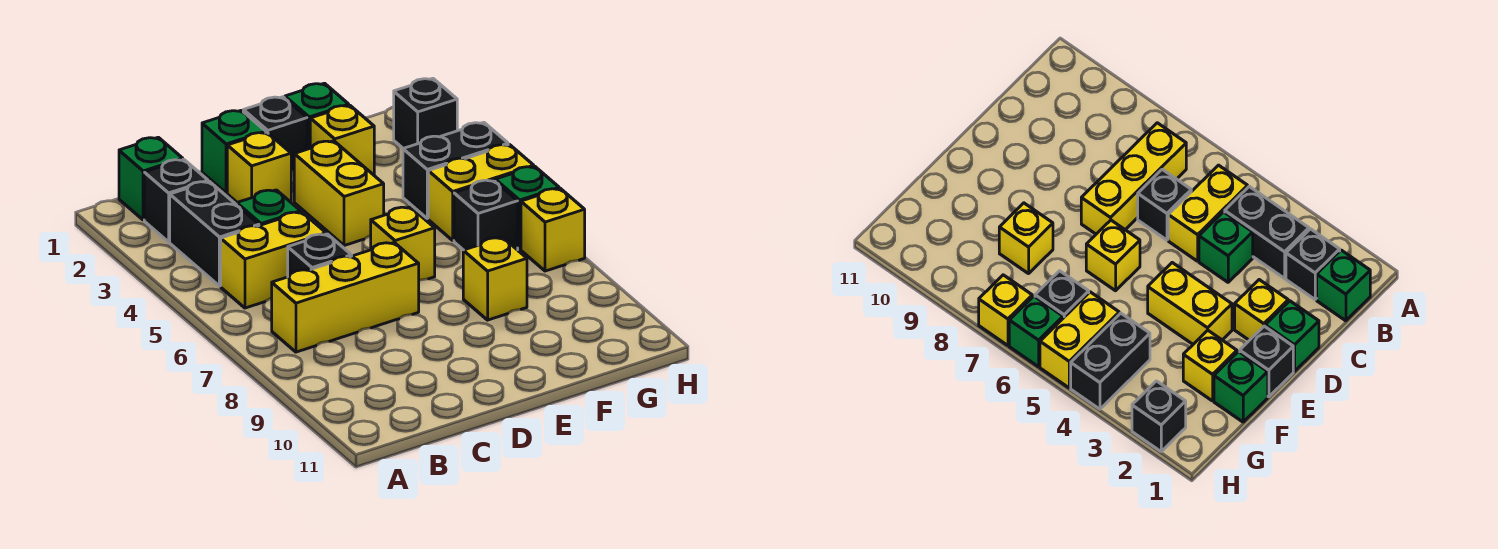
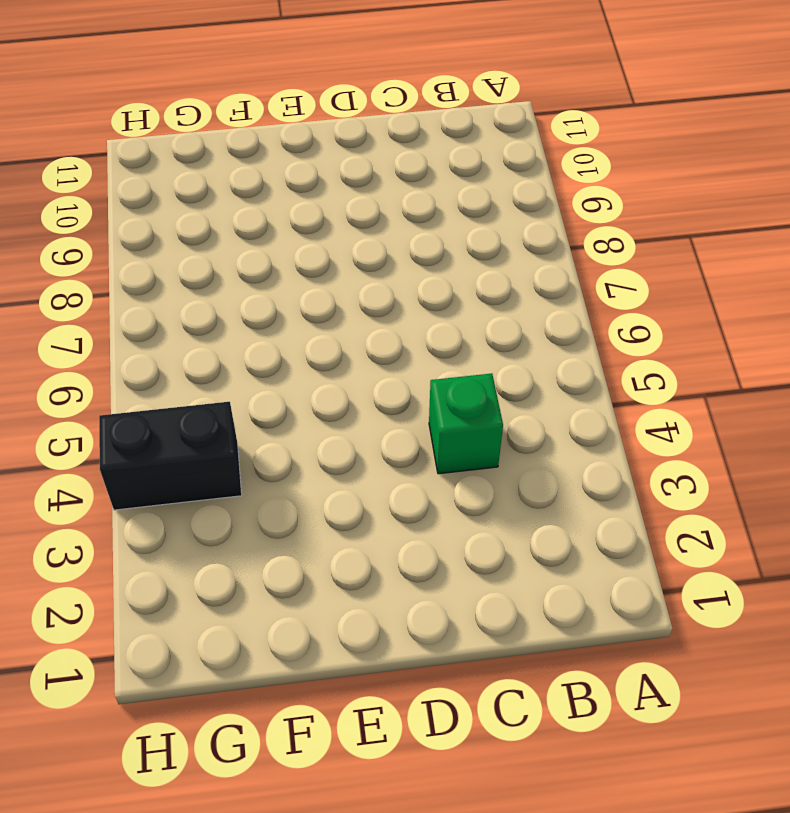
none -> green brick B1 level 1
none -> black brick B2 level 1
none -> black brick B3:B4 level 1

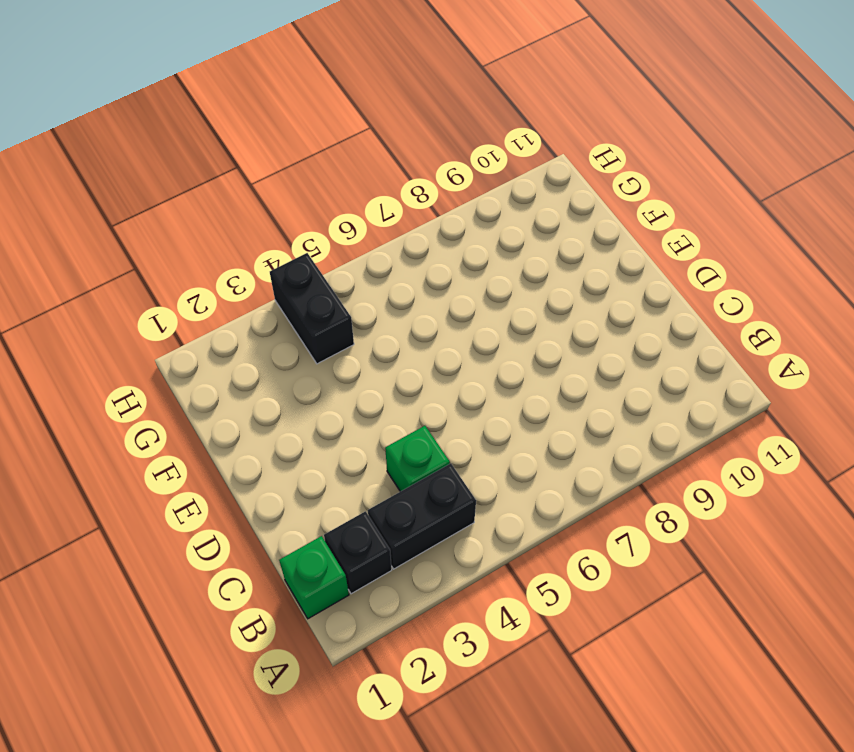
none -> yellow brick B5:C5 level 1
none -> yellow brick B7:D7 level 1
none -> black brick C6 level 1

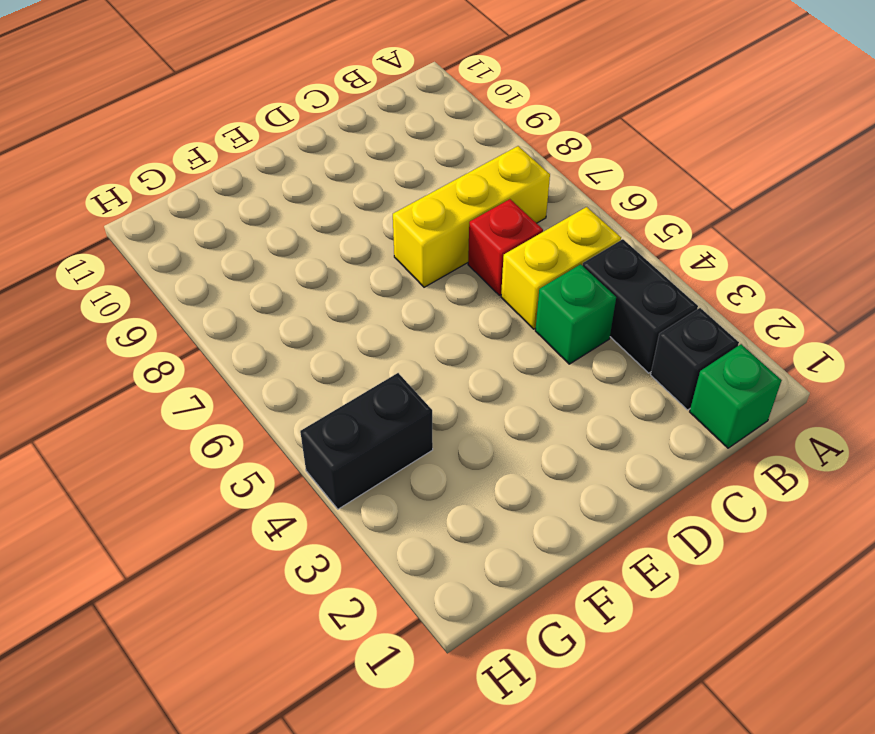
red brick C6 level 1 -> black brick C6 level 1
none -> green brick D1 level 1
none -> yellow brick D2 level 1
none -> black brick E1 level 1

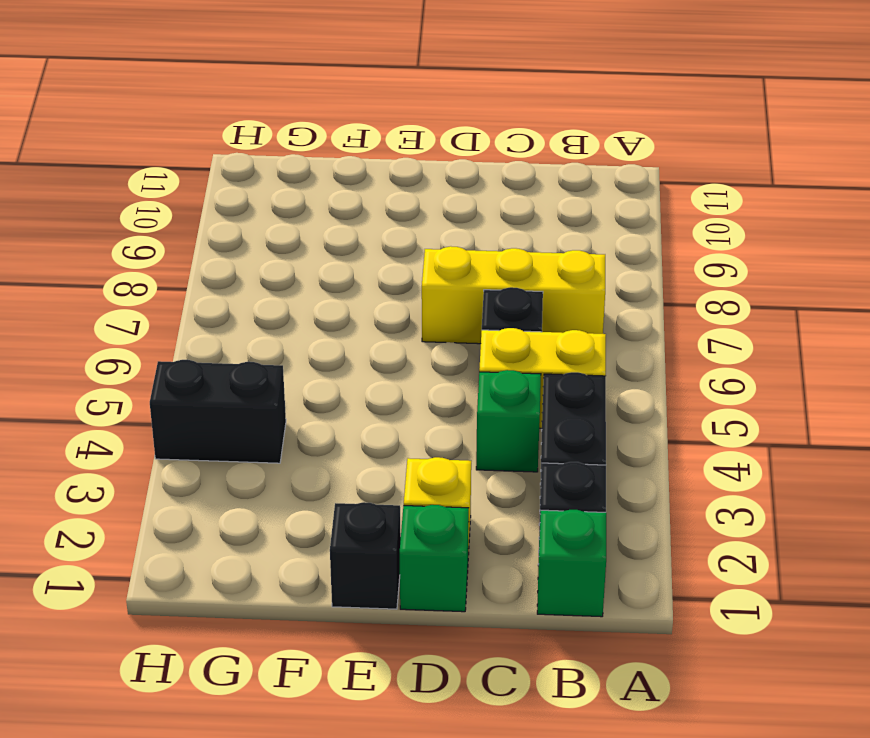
none -> yellow brick E3:E4 level 1
none -> yellow brick E6 level 1
none -> green brick F1 level 1

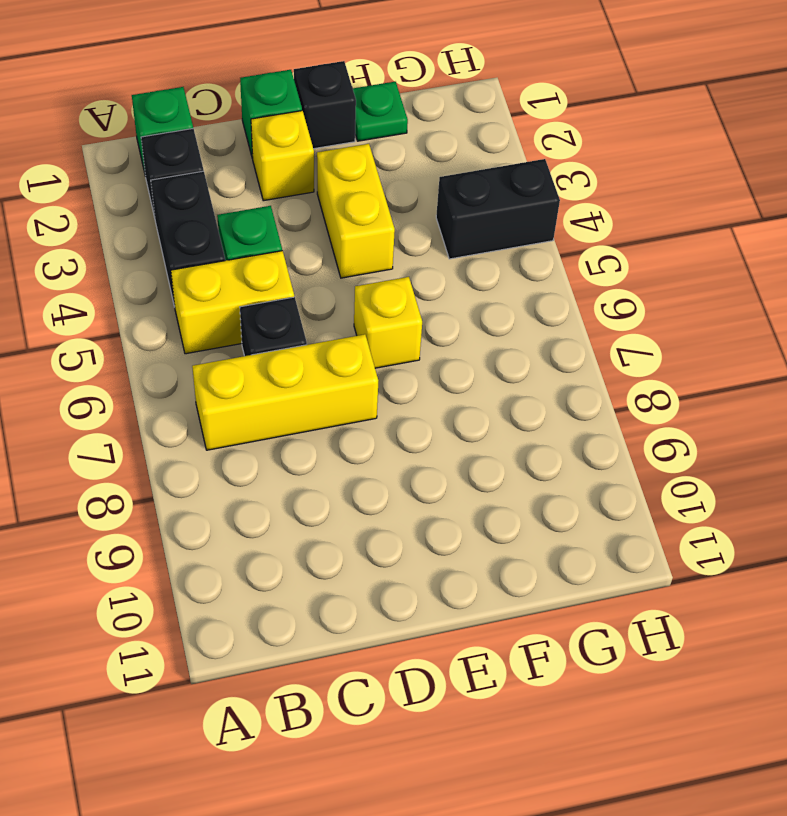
green plate F1 level 1 -> green brick F1 level 1
none -> yellow brick F2 level 1
none -> yellow brick F8 level 1
none -> yellow brick G5:H5 level 1

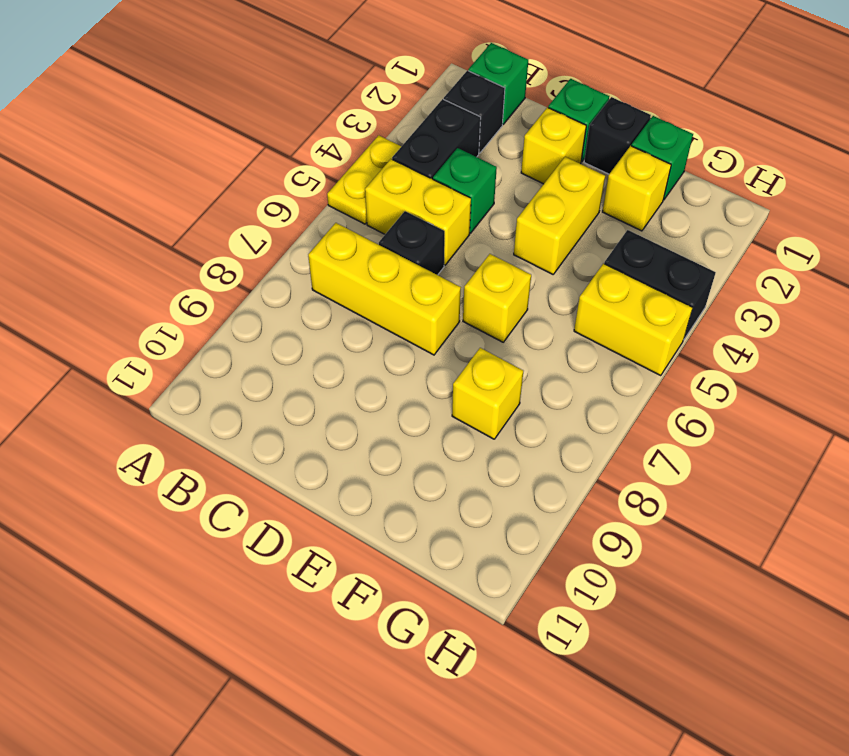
yellow plate A4:A5 level 1 -> none
none -> black brick G6 level 1
none -> black brick H2 level 1
none -> green brick H6 level 1

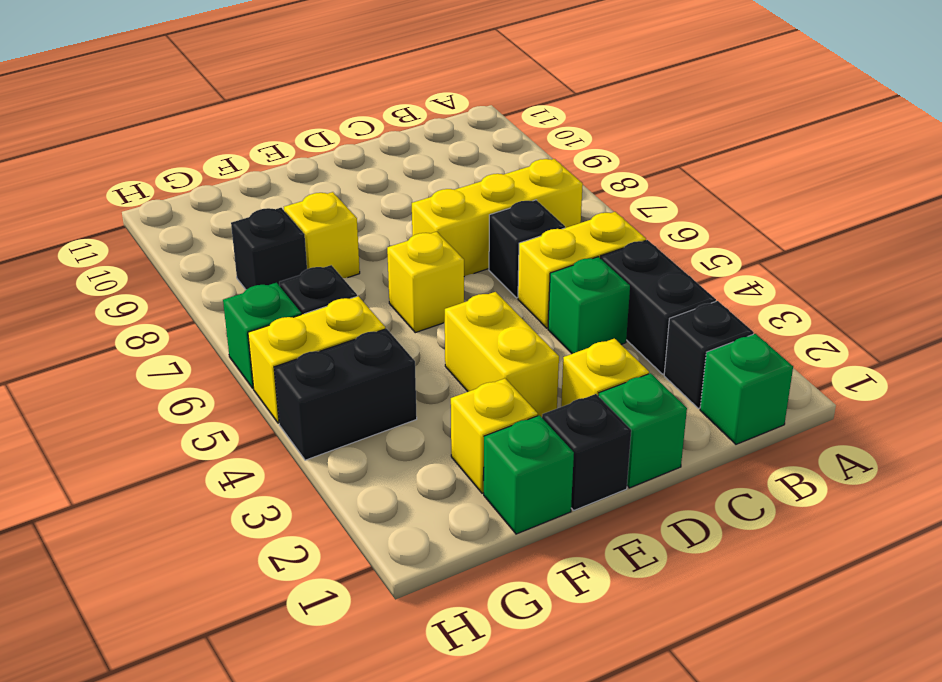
black brick G8 level 1 -> black brick H2 level 1
none -> yellow brick H7 level 1

